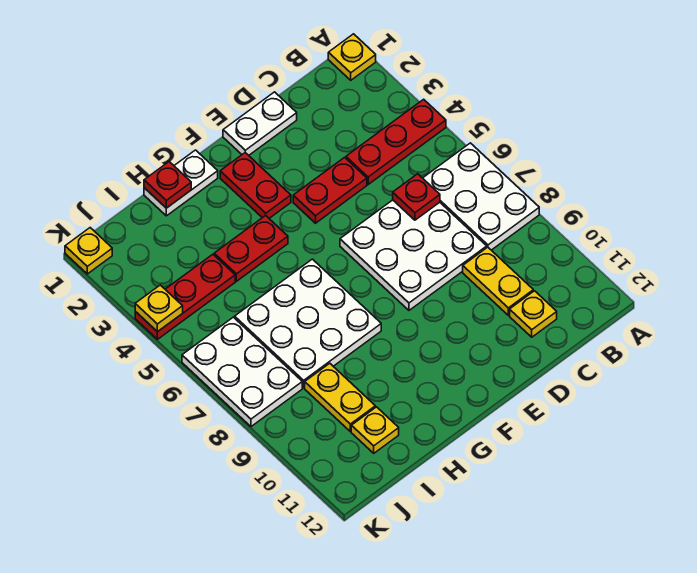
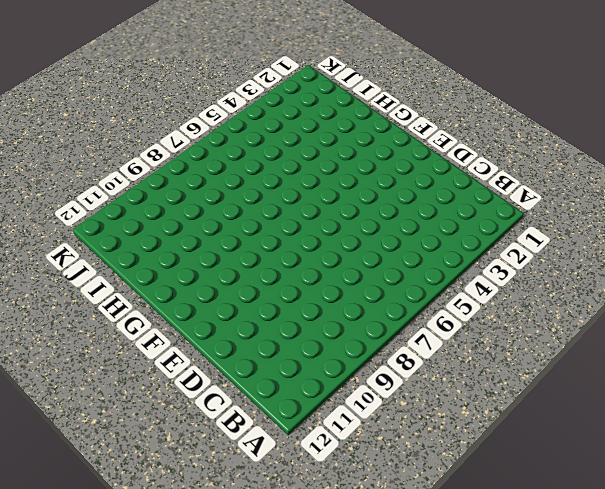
none -> yellow plate A1 level 1
none -> red plate A4:C4 level 1
none -> white plate A6:B8 level 1

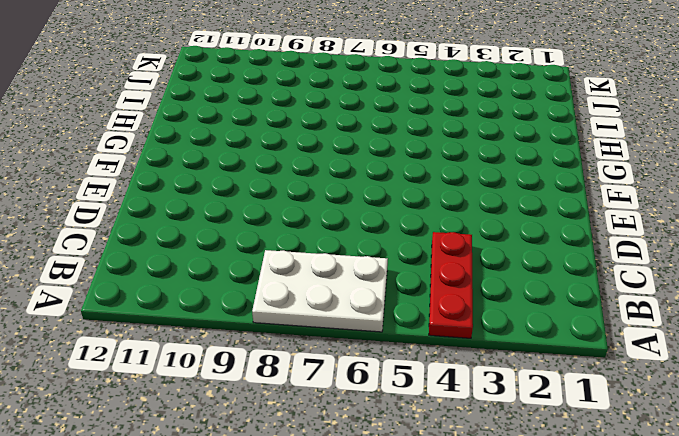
none -> yellow plate A1 level 1
none -> white plate C6:E8 level 1
none -> yellow plate C9:C10 level 1

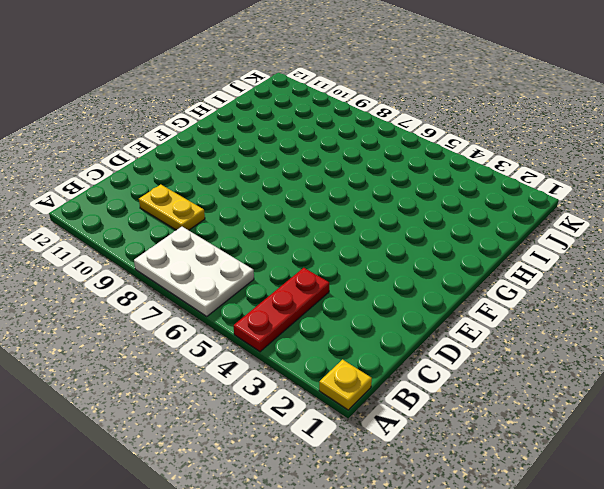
none -> white plate C6:E8 level 1
none -> yellow plate C11 level 1
none -> white plate D1:E1 level 1

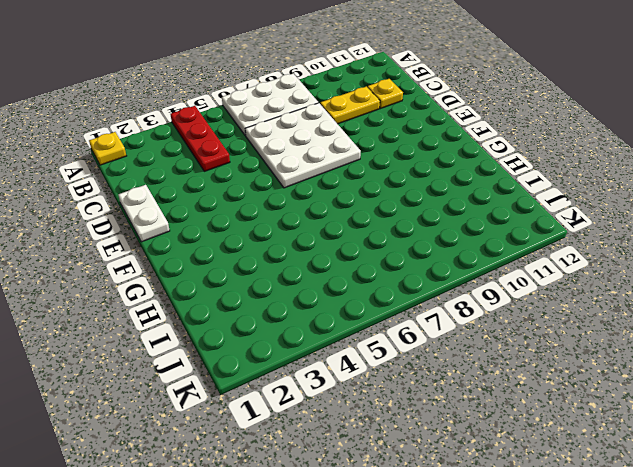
none -> red plate D4:E4 level 1
none -> red plate F2:F3 level 1
none -> white plate G1:H1 level 1

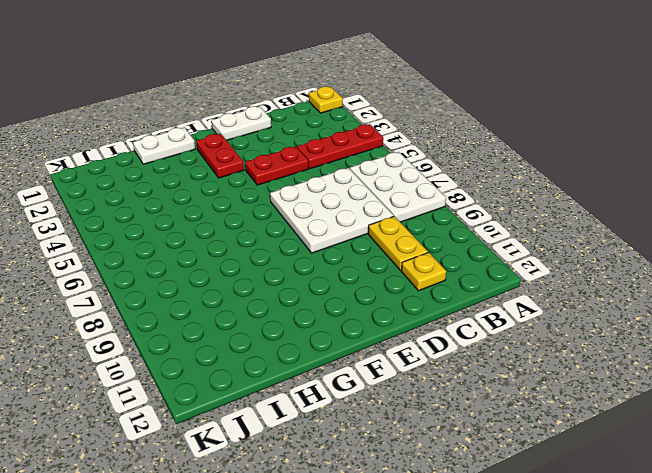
none -> red plate G4:H4 level 1
none -> white plate G6:I8 level 1
none -> red plate I4:K4 level 1

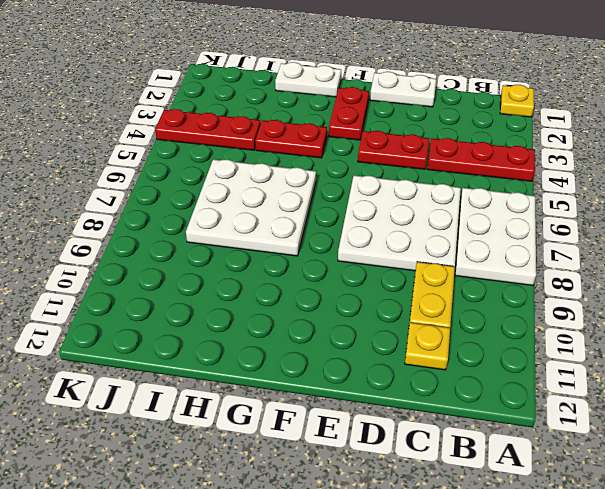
none -> yellow plate I9:I10 level 1
none -> yellow plate I11 level 1
none -> white plate J6:K8 level 1

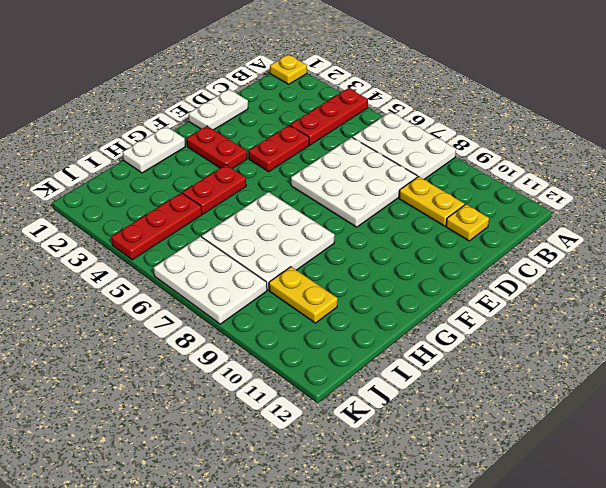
none -> yellow plate I11 level 1
none -> yellow plate K1 level 1
none -> red plate C6 level 2

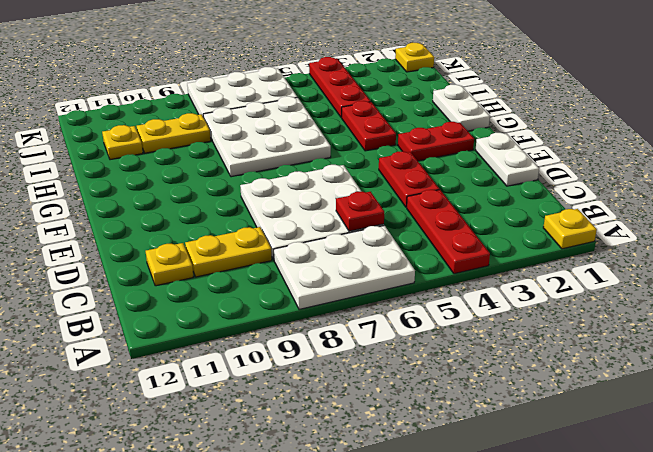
none -> red plate H1 level 2
none -> yellow plate K4 level 2

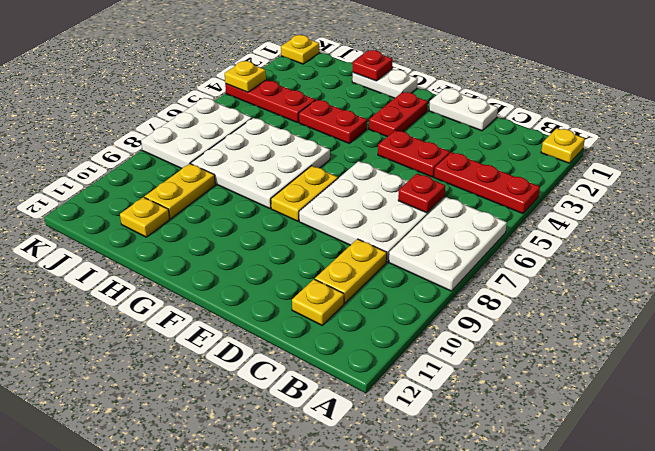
yellow plate F7:F8 level 1 -> none

